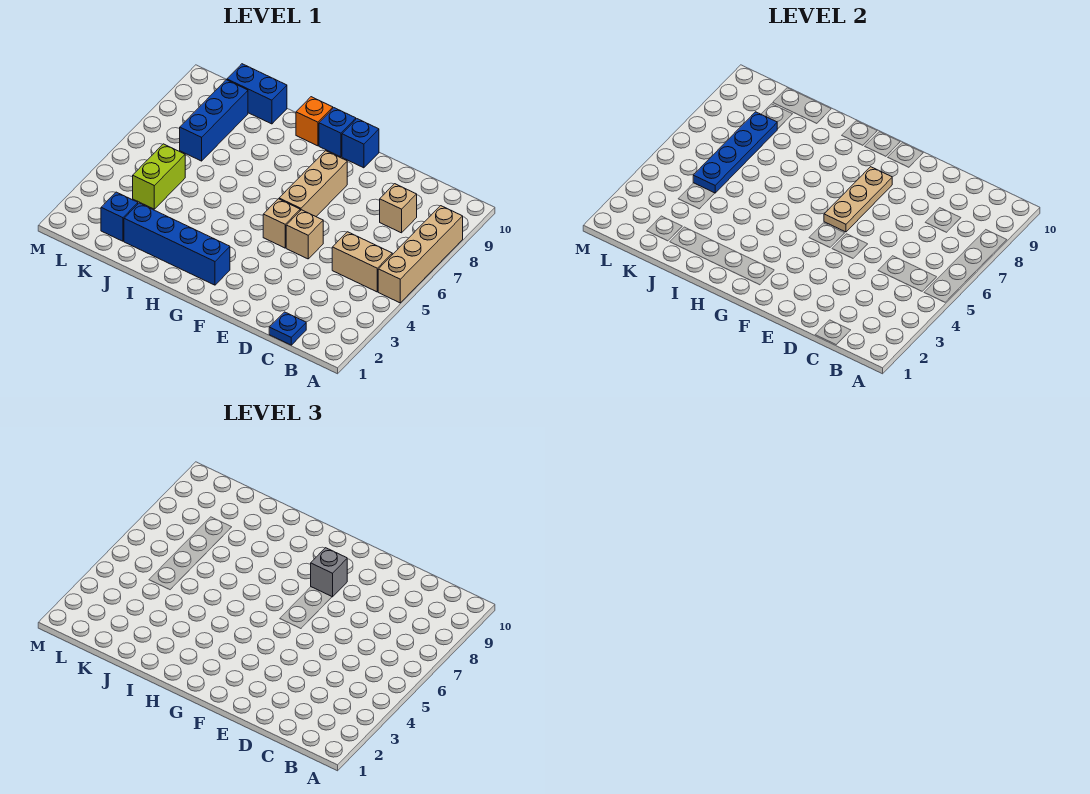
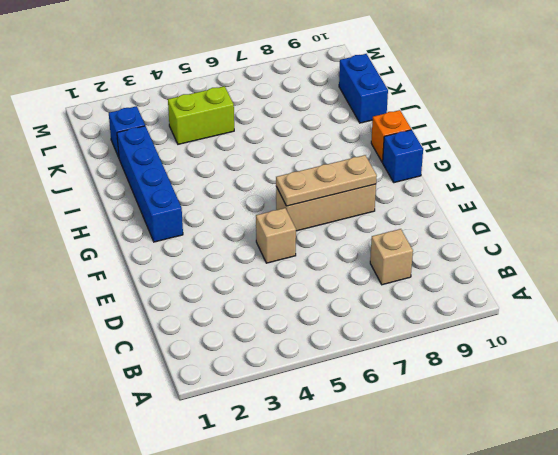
none -> tan brick A5:A8 level 1
none -> tan brick B5:C5 level 1
none -> blue plate C1 level 1

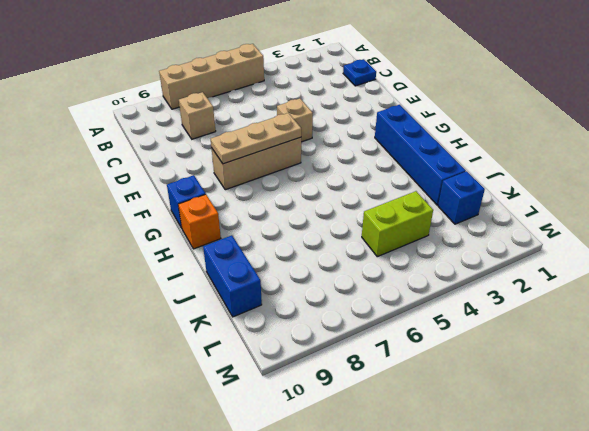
none -> tan brick B5:C5 level 1
none -> tan brick F5 level 1
none -> blue brick F10 level 1

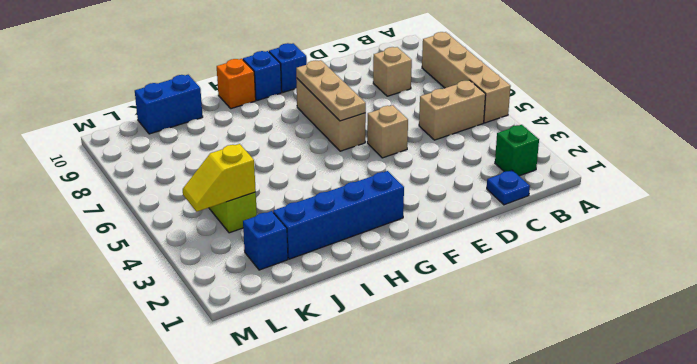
green brick B2 level 1 -> none
yellow slope K4:L4 level 2 top K -> none
none -> tan brick F5 level 1
none -> blue brick K7:K9 level 1
none -> blue plate K5:K8 level 2

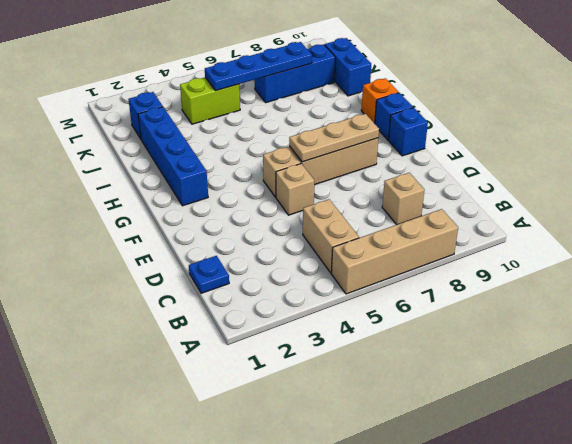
none -> grey brick F8 level 3

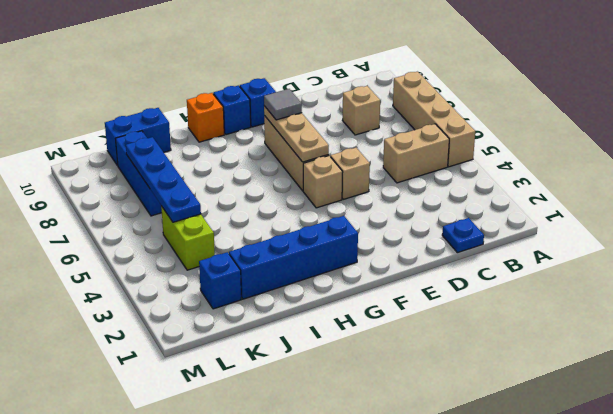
grey tile F8 level 3 -> grey brick F8 level 3

